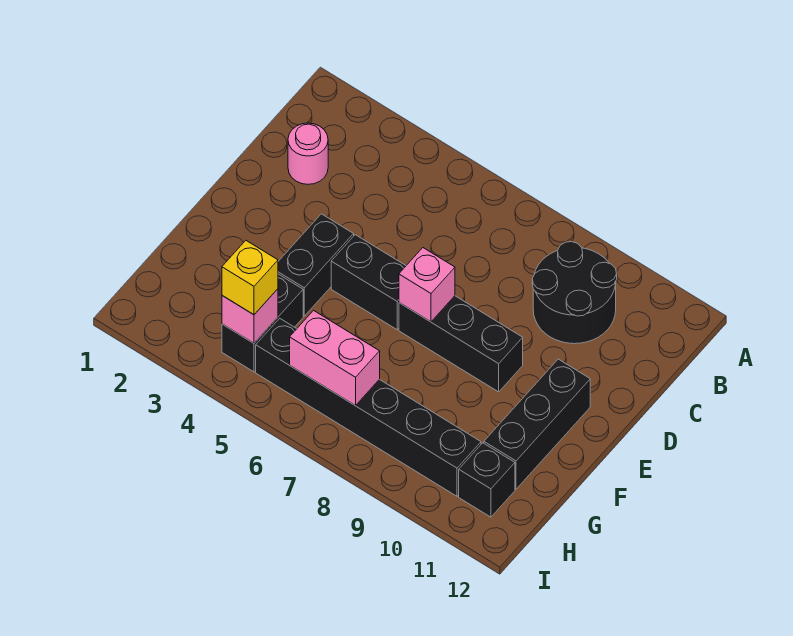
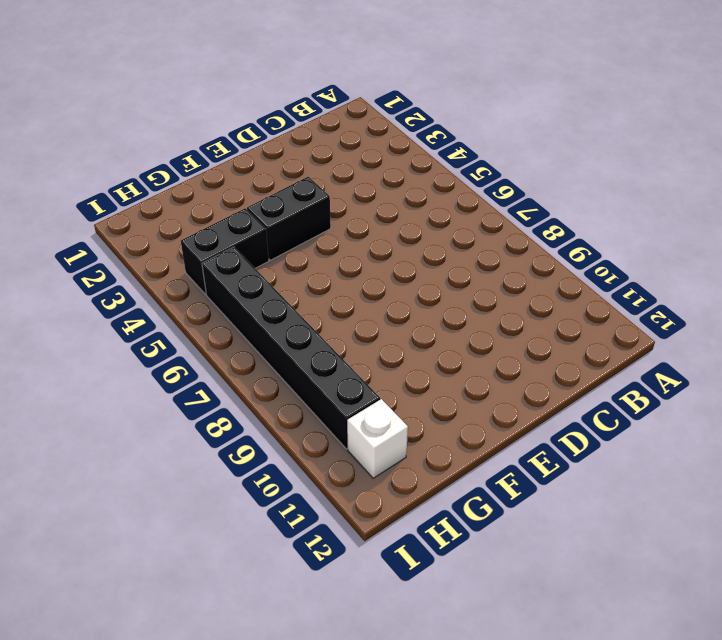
white brick H11 level 1 -> black brick H11 level 1
none -> black round brick B9:C10 level 1
none -> pink round brick C2 level 1
none -> black brick E5:E6 level 1

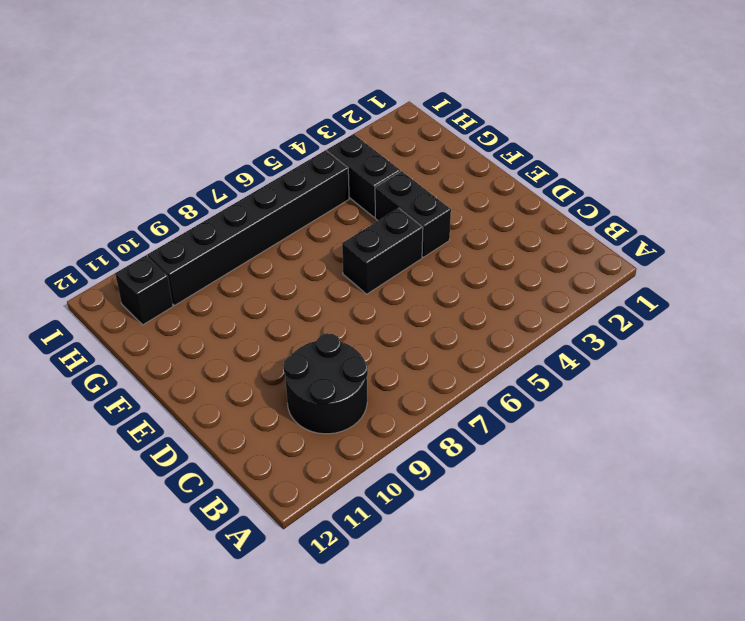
none -> pink round brick C2 level 1
none -> black brick E7:E9 level 1
none -> black brick E11:G11 level 1

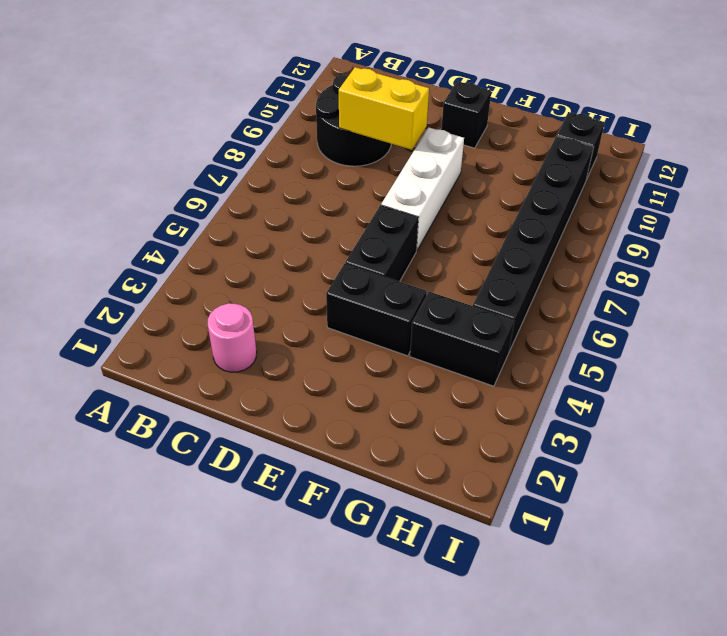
yellow brick C9:D9 level 2 -> none
white brick E7:E9 level 1 -> black brick E7:E9 level 1
black brick E11 level 1 -> black brick E11:G11 level 1
none -> pink brick E7 level 2
none -> pink brick H4 level 2
none -> pink brick H6:H7 level 2

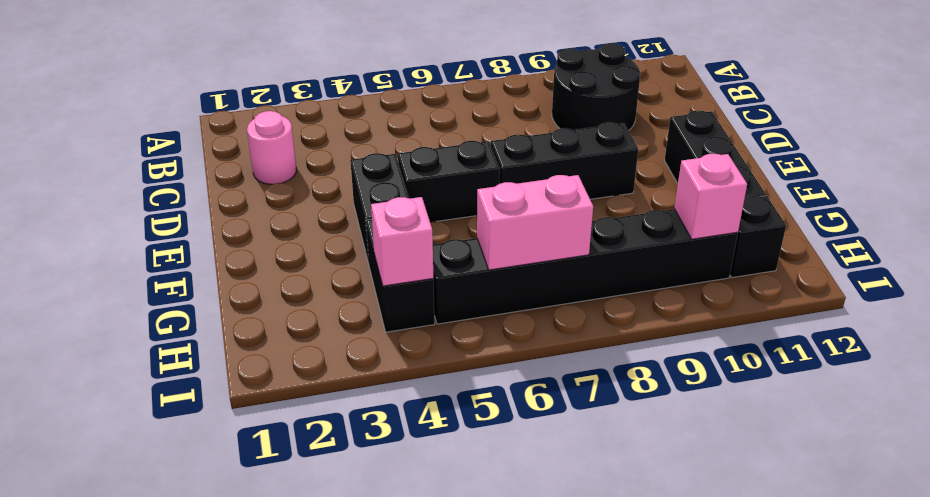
pink brick H10 level 2 -> pink brick E7 level 2
none -> yellow brick H4 level 3

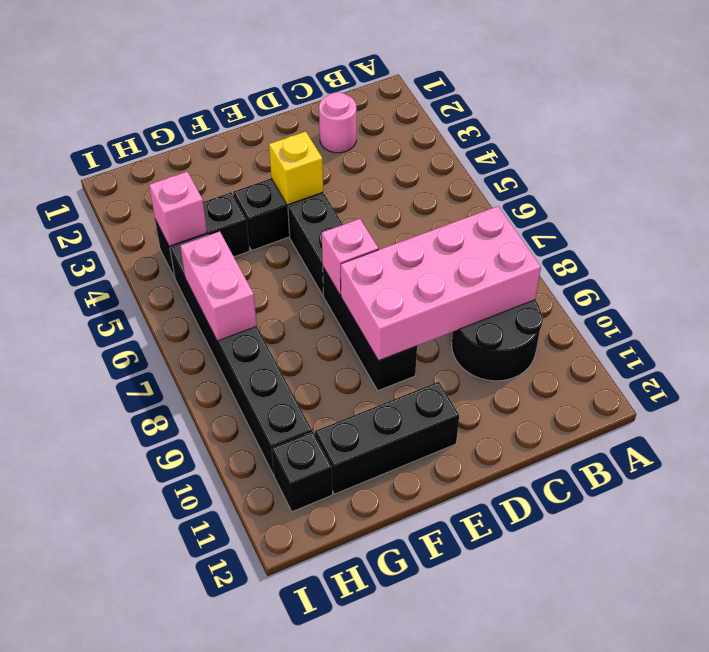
pink brick B8:E9 level 2 -> none
yellow brick E4 level 2 -> yellow brick H4 level 3

